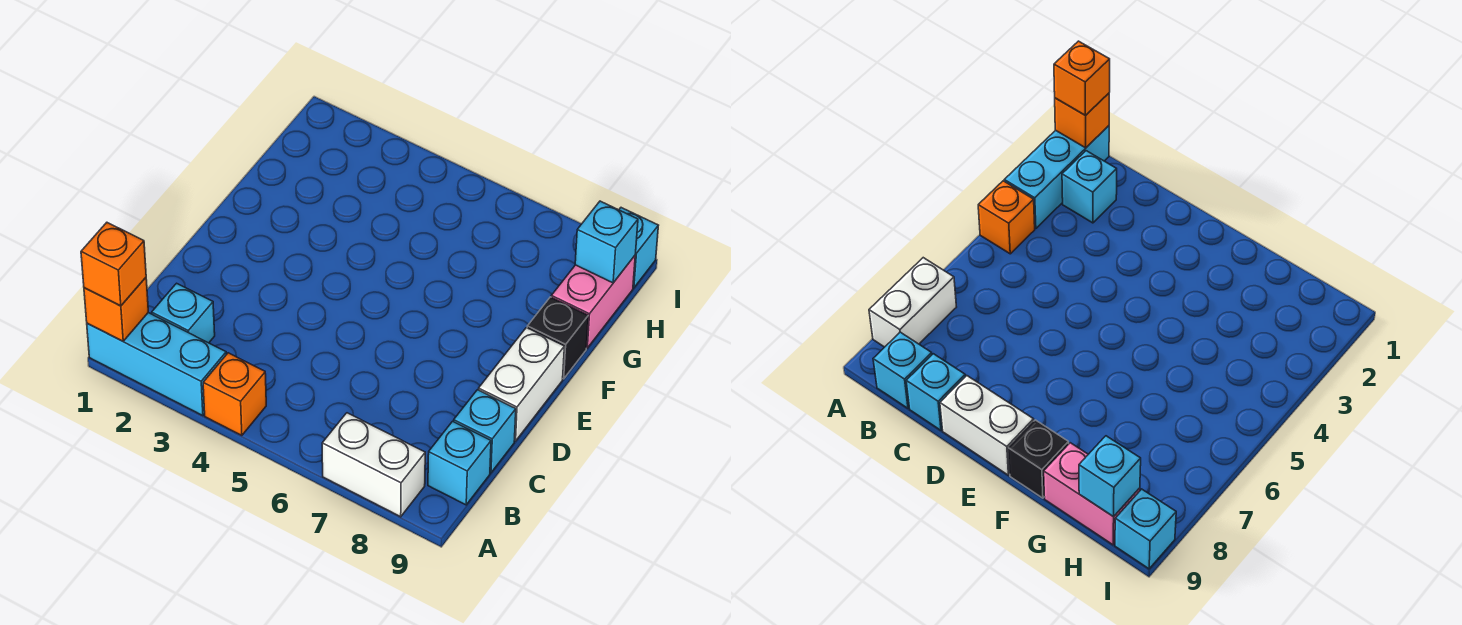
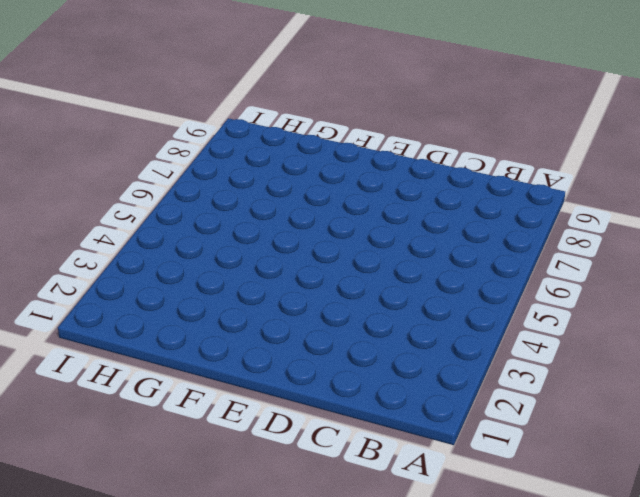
none -> cyan brick A1:A3 level 1
none -> orange brick A4 level 1
none -> white brick A7:A8 level 1

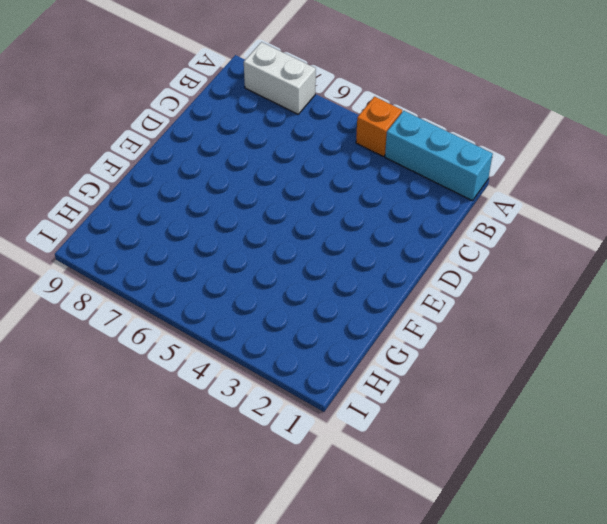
none -> cyan brick B2 level 1
none -> cyan brick B9 level 1
none -> cyan brick C9 level 1

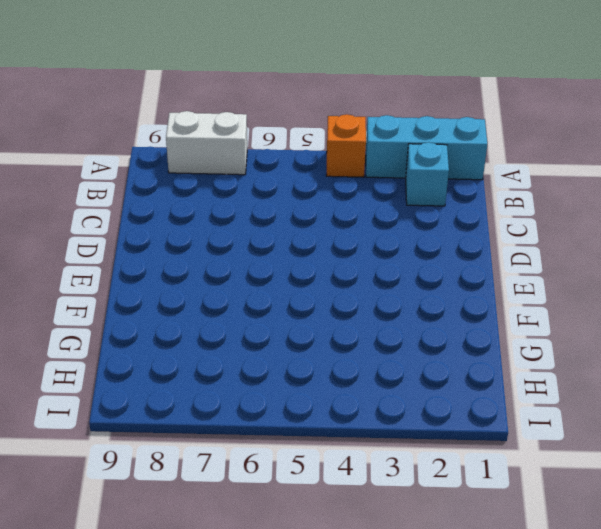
none -> cyan brick B9 level 1
none -> cyan brick C9 level 1
none -> white brick D9:E9 level 1

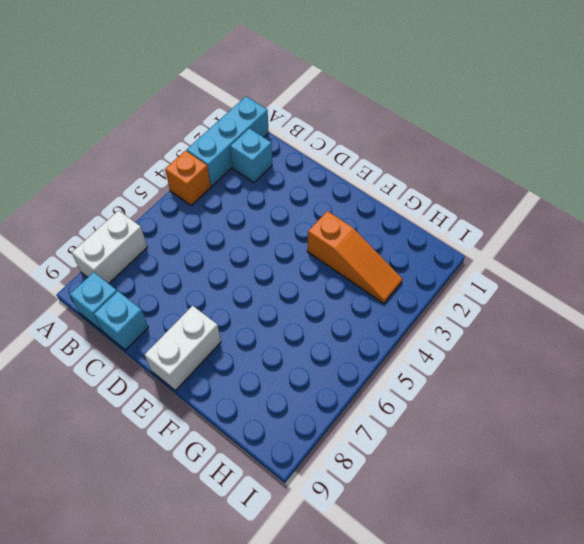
white brick E8:E9 level 1 -> white brick D9:E9 level 1
orange slope F3:H3 level 1 top F -> none
none -> black brick F9 level 1
none -> pink brick G9:H9 level 1
none -> cyan brick I9 level 1

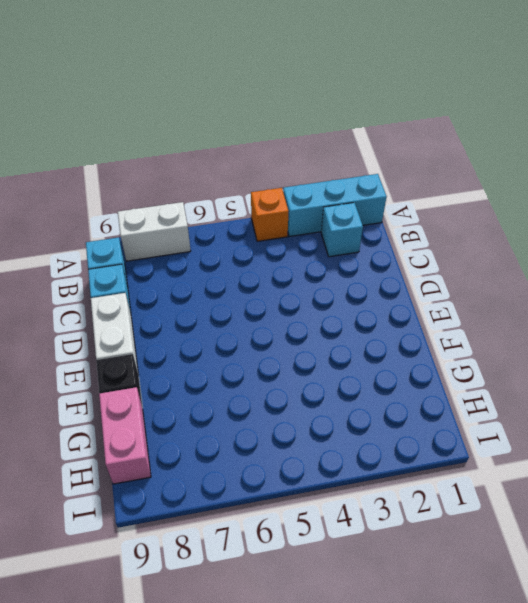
none -> cyan brick I9 level 1
none -> orange brick A1 level 2
none -> cyan brick H9 level 2

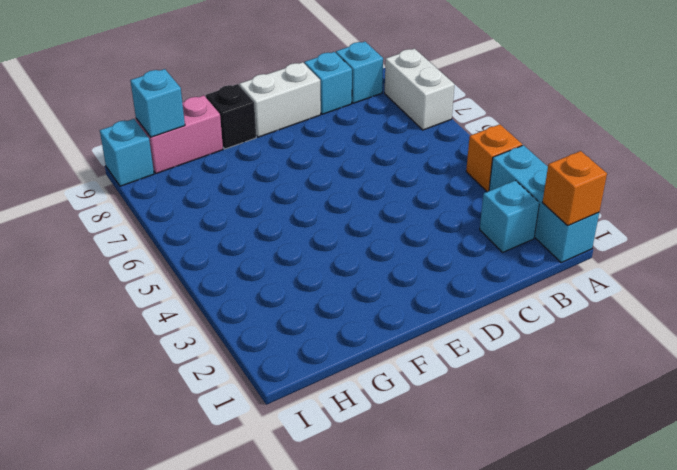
none -> orange brick A1 level 3

